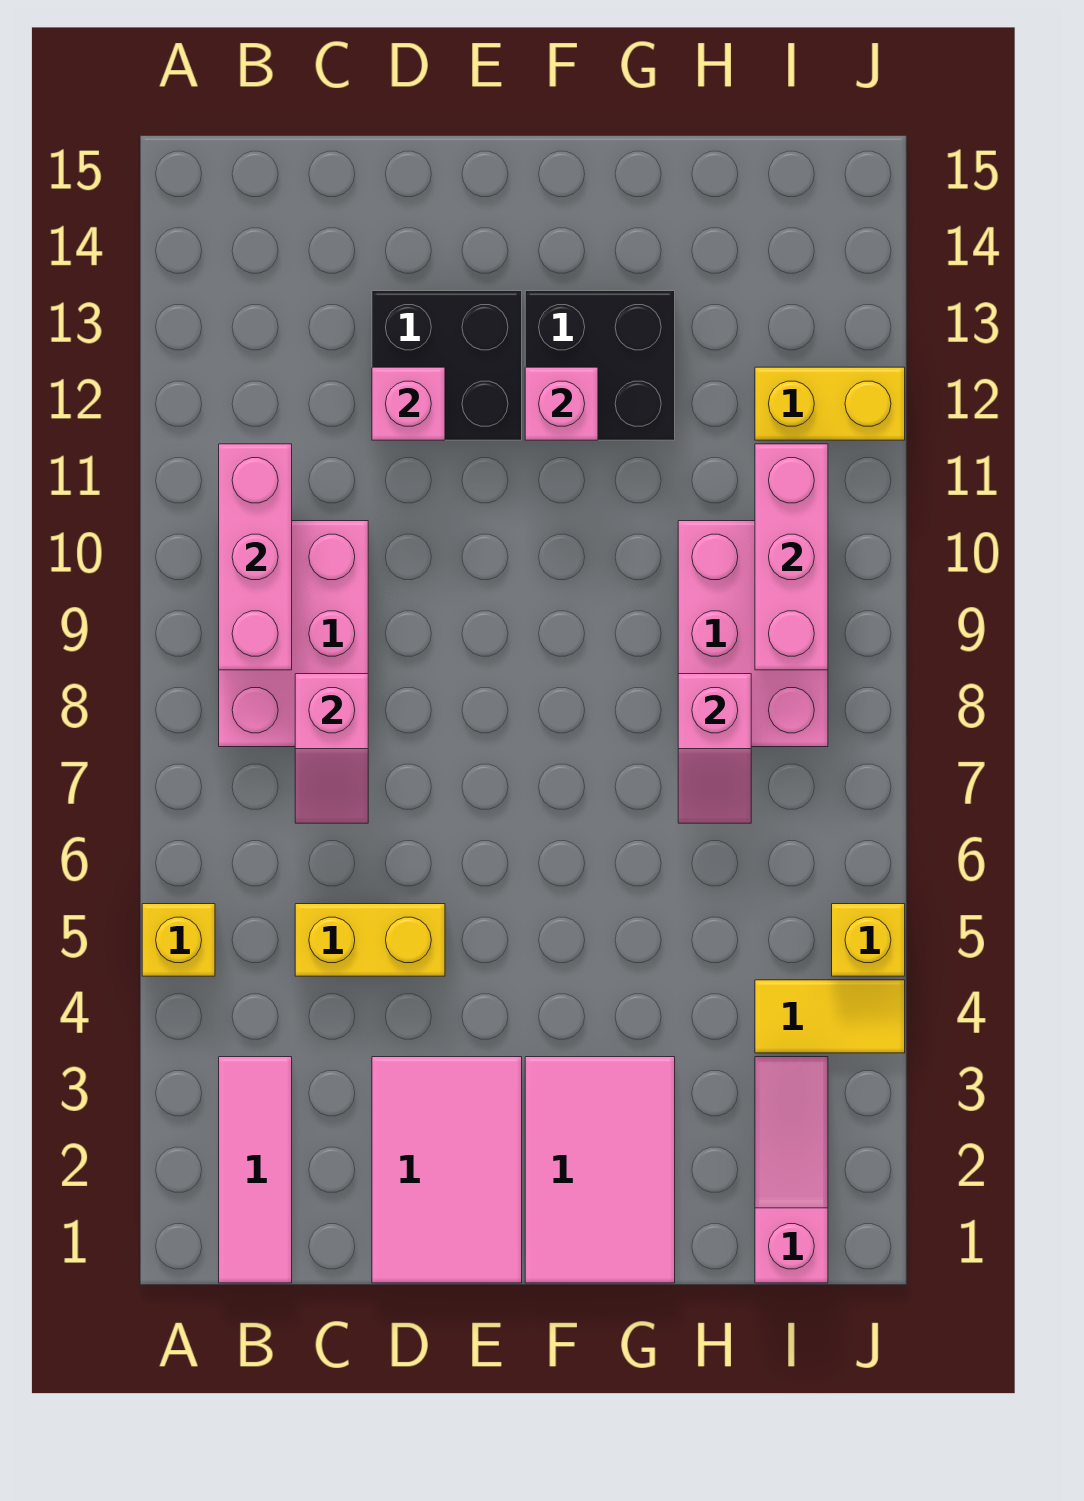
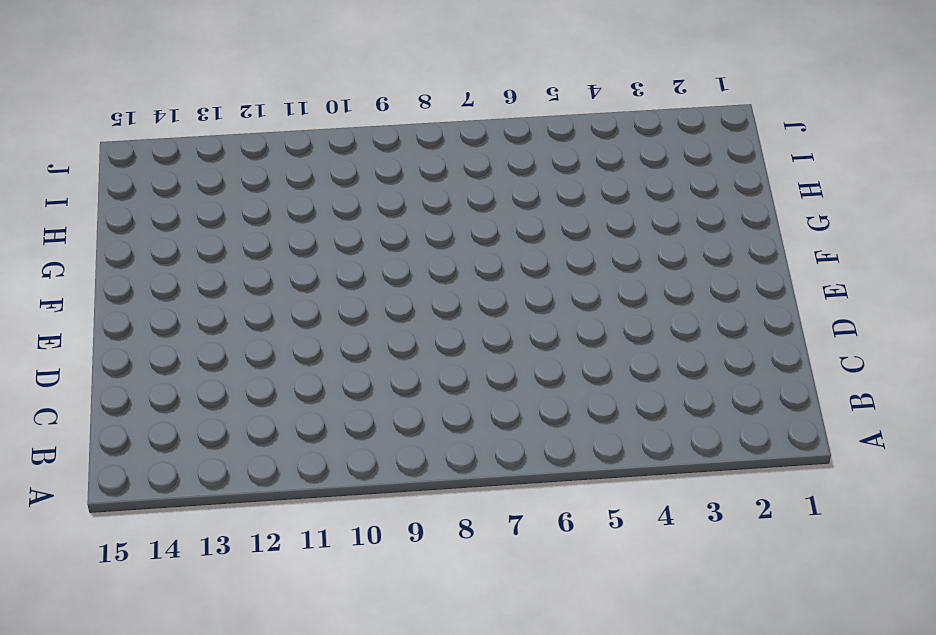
none -> yellow brick A5 level 1
none -> pink tile B1:B3 level 1
none -> pink brick B8:C10 level 1

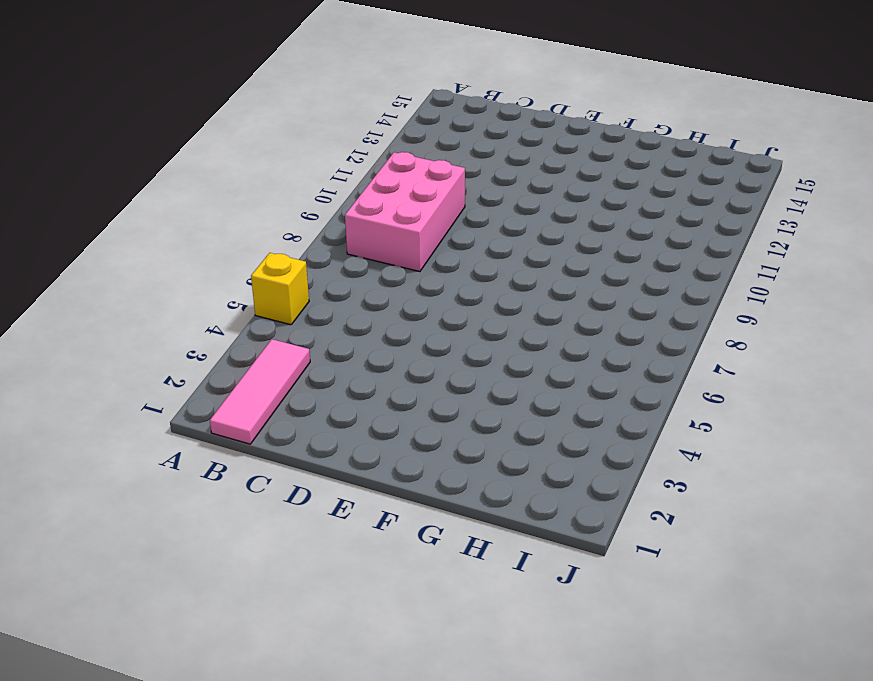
none -> yellow brick C5:D5 level 1
none -> pink tile D1:E3 level 1
none -> black brick D12:E13 level 1

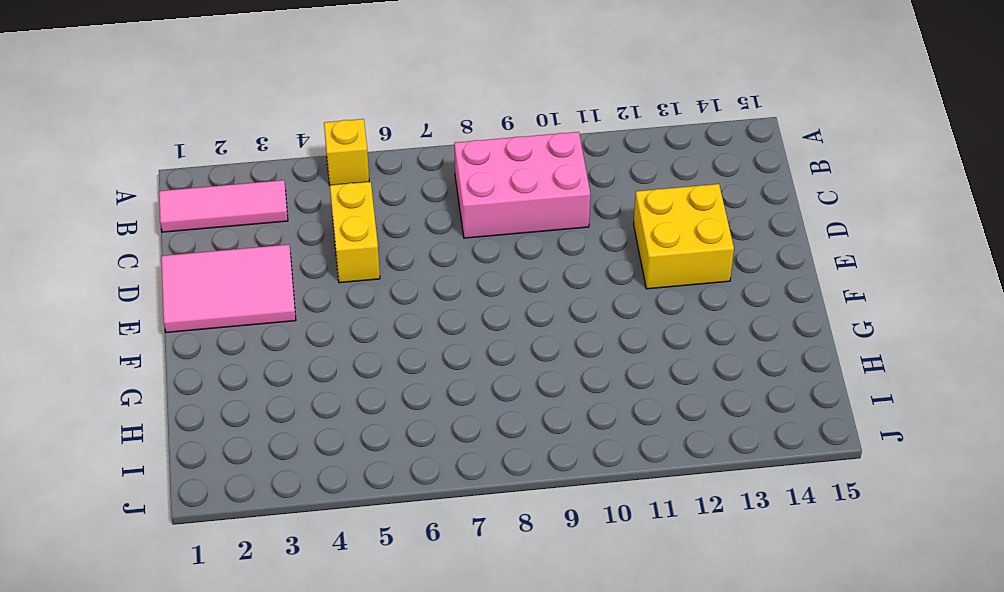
yellow brick D12:E13 level 1 -> black brick D12:E13 level 1
none -> pink tile F1:G3 level 1
none -> black brick F12:G13 level 1
none -> pink brick H8:I10 level 1

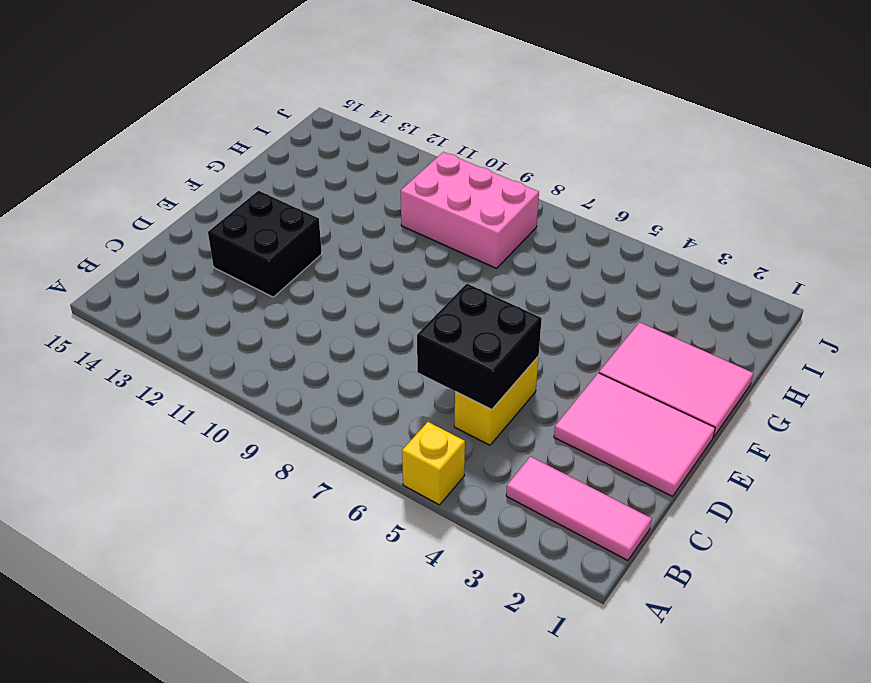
black brick C5:D6 level 2 -> black brick F12:G13 level 1
none -> pink brick B8:C10 level 1
none -> pink slope I1:I3 level 1 top 1
none -> yellow tile I4:J4 level 1

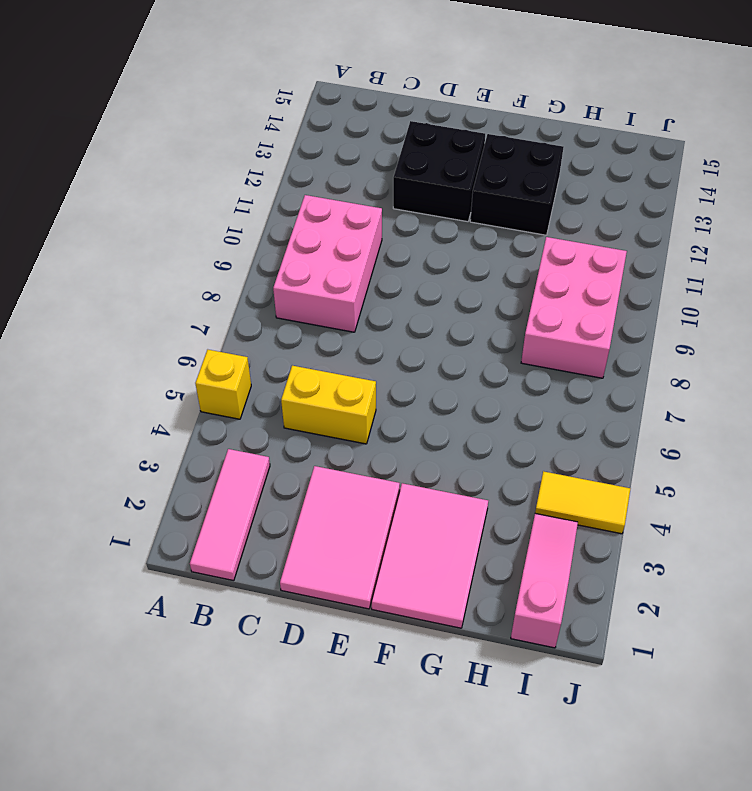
none -> yellow brick I12:J12 level 1
none -> yellow brick J5 level 1
none -> pink brick B9:B11 level 2

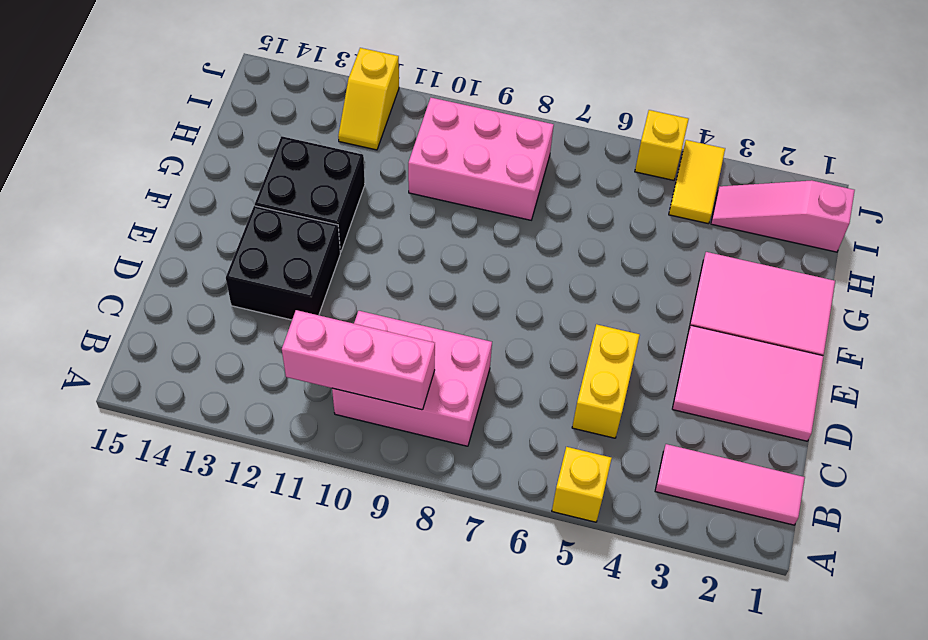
yellow slope I12:J12 level 1 top J -> yellow brick I12:J12 level 1
none -> pink slope C7:C8 level 2 top 8
none -> pink brick D12 level 2
none -> pink brick F12 level 2

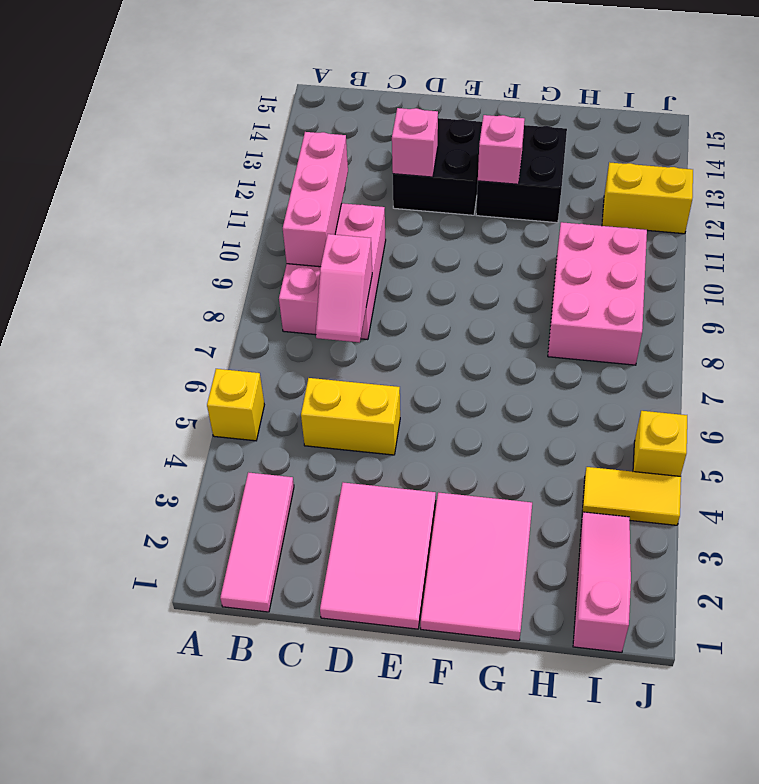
none -> pink slope H7:H8 level 2 top 8
none -> pink brick I9:I11 level 2

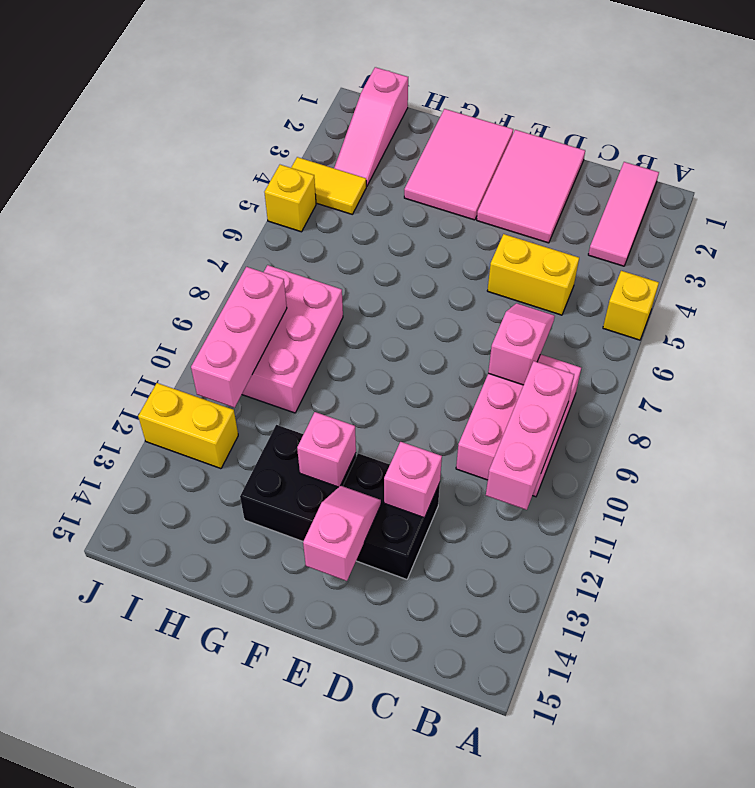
pink slope E13:E14 level 2 top 14 -> pink slope H7:H8 level 2 top 8

